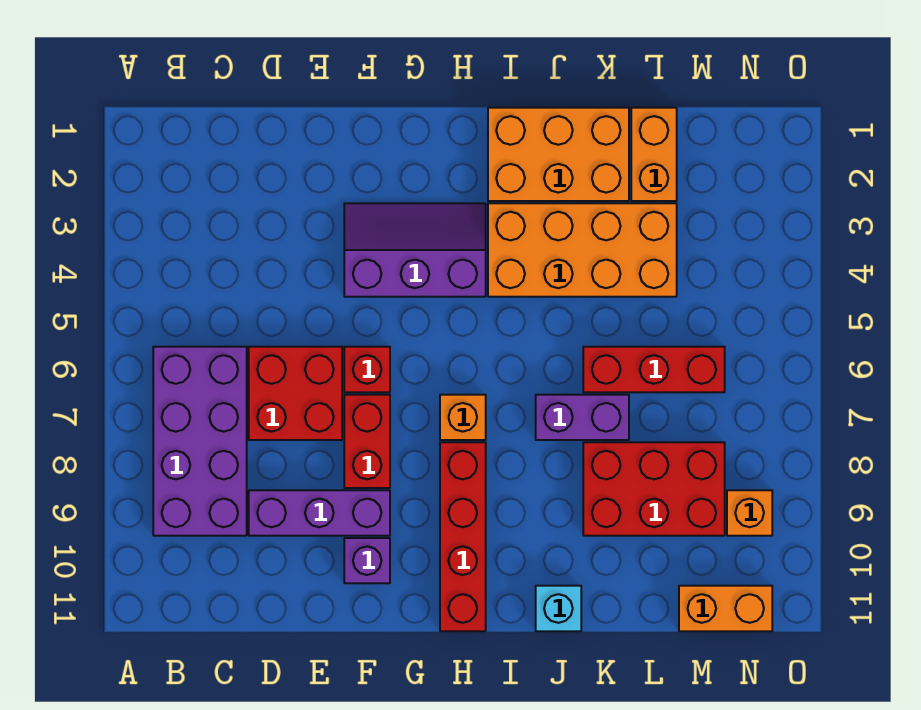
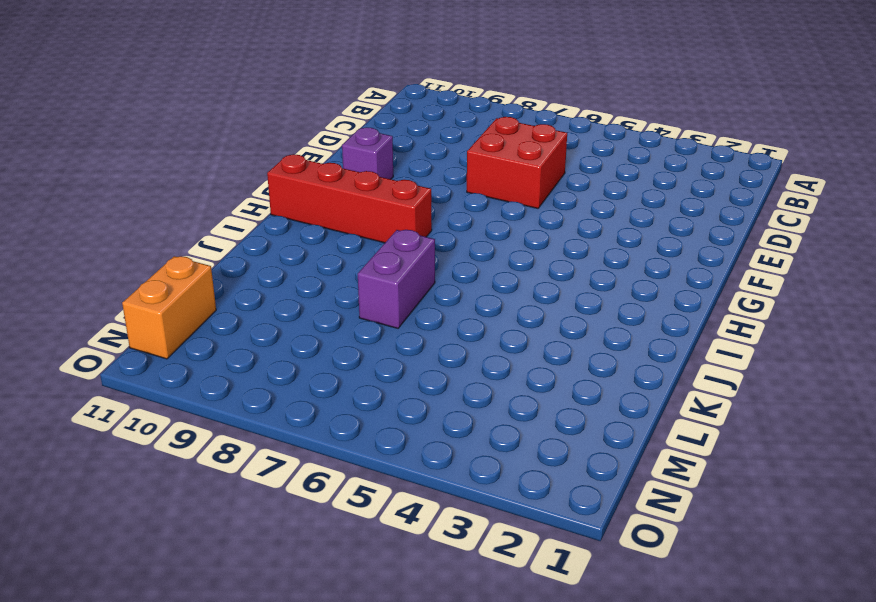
none -> purple brick B6:C9 level 1
none -> purple brick D9:F9 level 1
none -> purple slope F3:H4 level 1 top 4

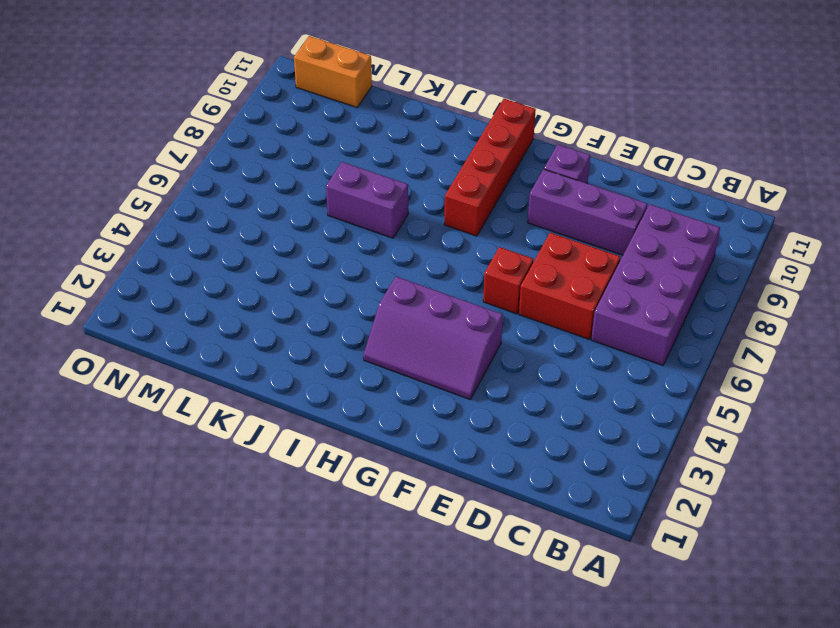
none -> red brick F7:F8 level 1
none -> orange brick H7 level 1
none -> orange brick I1:K2 level 1

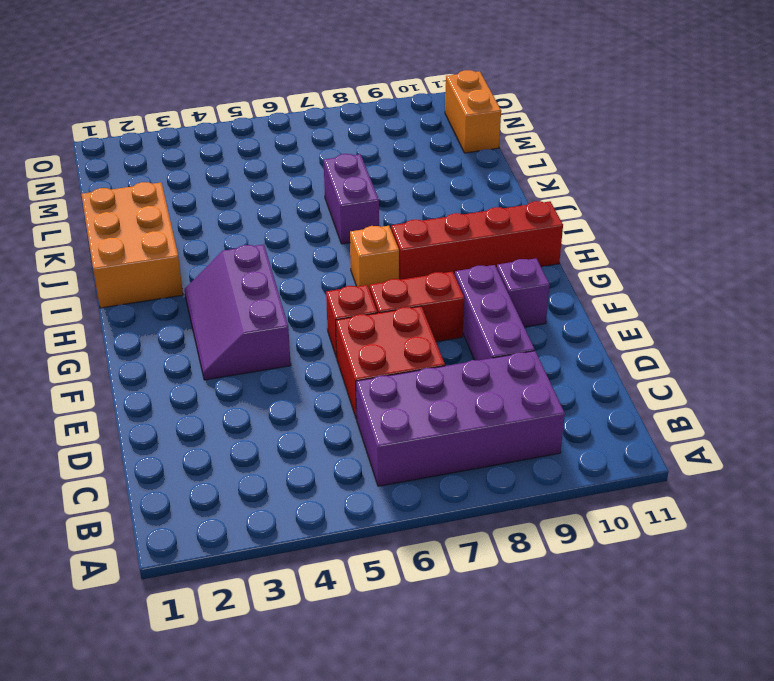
none -> orange brick I3:L4 level 1
none -> cyan brick J11 level 1
none -> red brick K6:M6 level 1

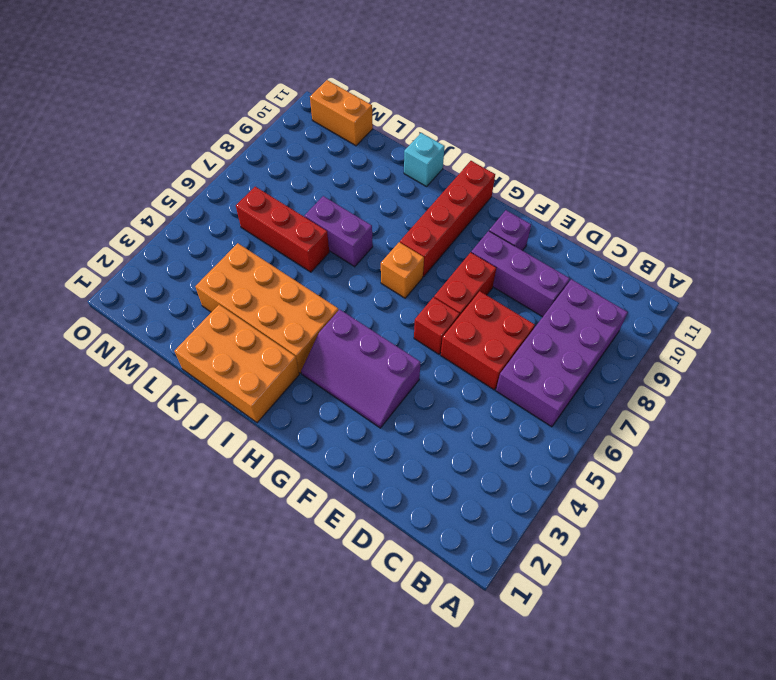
none -> red brick K8:M9 level 1
none -> orange brick L1:L2 level 1
none -> orange brick N9 level 1

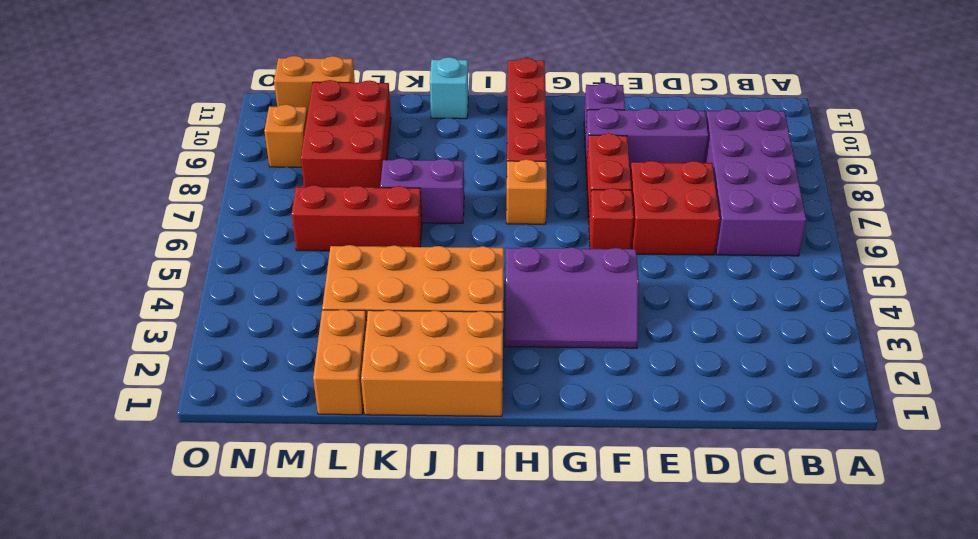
red brick L8:M10 level 1 -> red brick K8:M9 level 1

